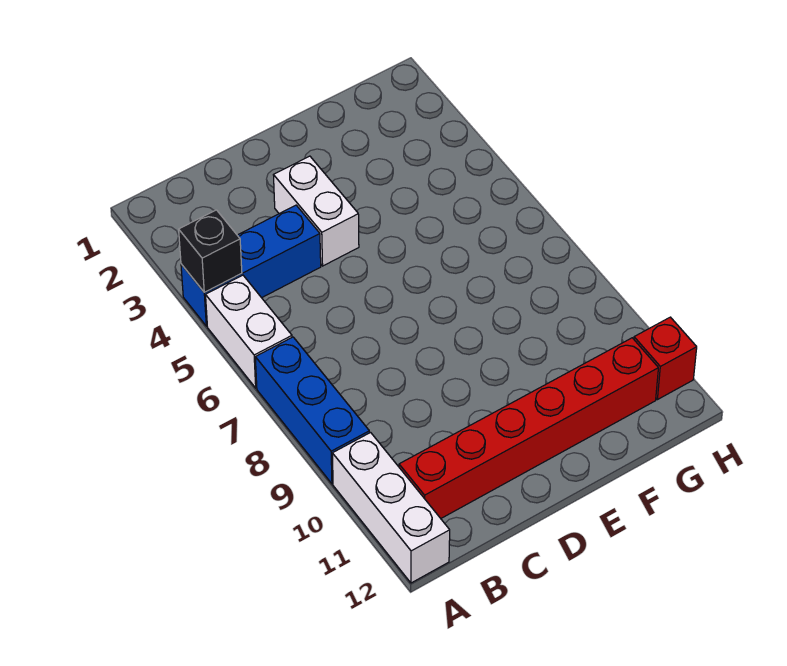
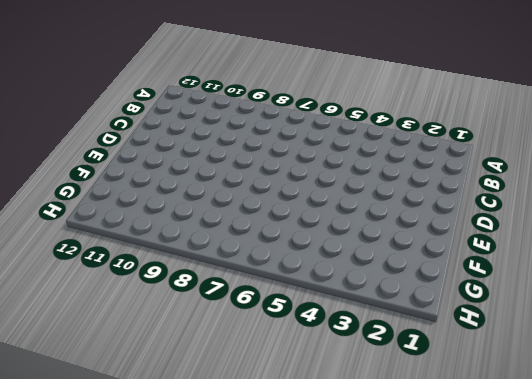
none -> blue brick A4:C4 level 1
none -> white brick A5:A6 level 1

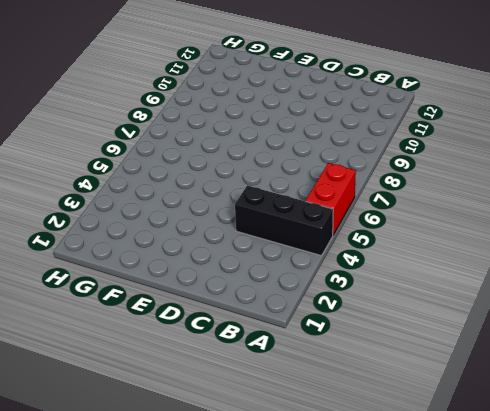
black brick A4:C4 level 1 -> blue brick A4:C4 level 1
red brick A5:A6 level 1 -> white brick A5:A6 level 1
none -> blue brick A7:A9 level 1
none -> white brick A10:A12 level 1

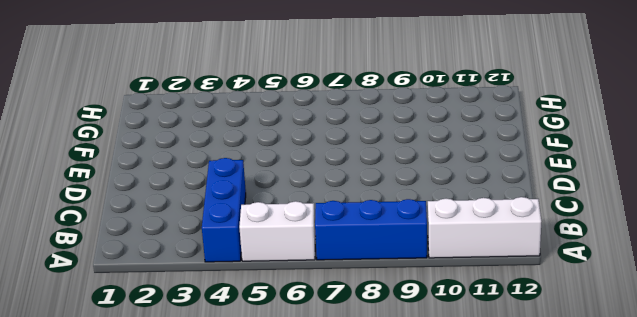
none -> red brick B11:G11 level 1
none -> white brick D3:D4 level 1

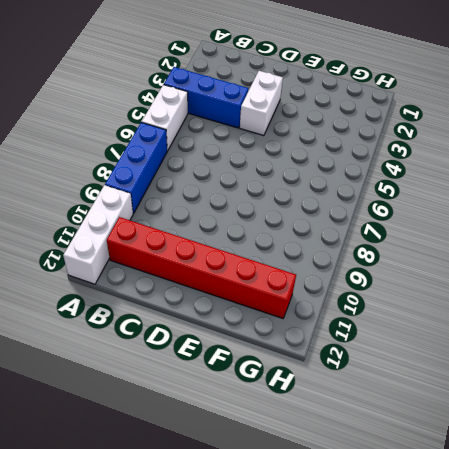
none -> red brick H11 level 1
none -> black brick A4 level 2

